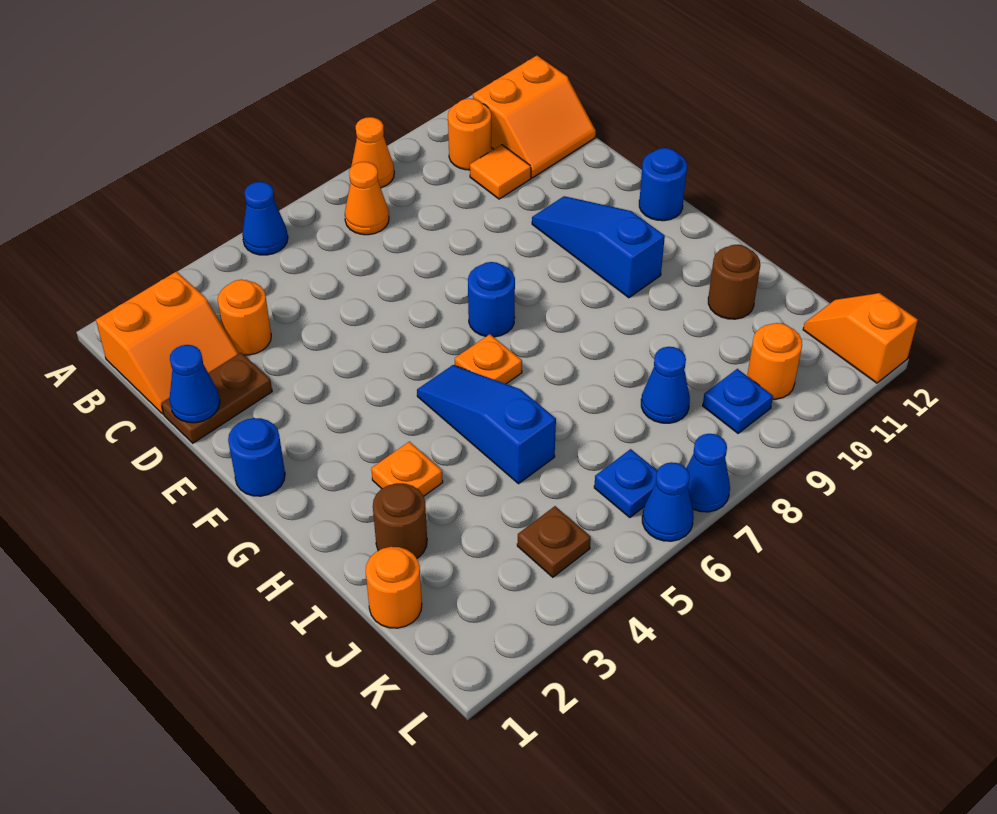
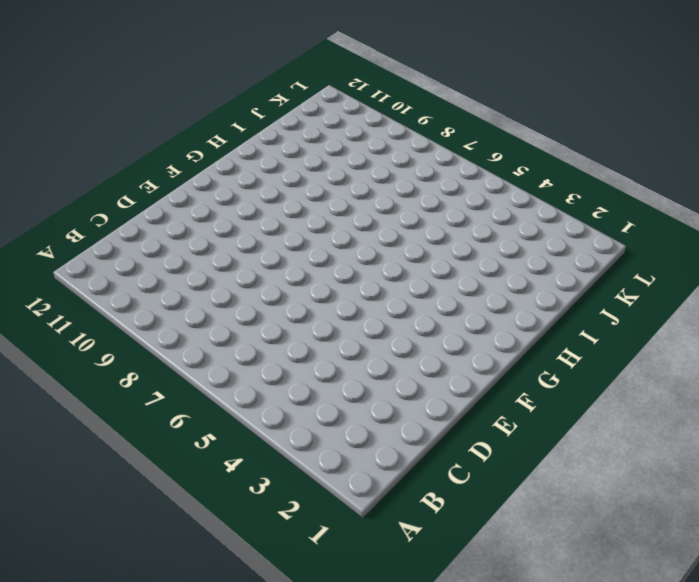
none -> blue cone A5 level 1
none -> orange cone A8 level 1
none -> orange slope B1:C2 level 1 top B

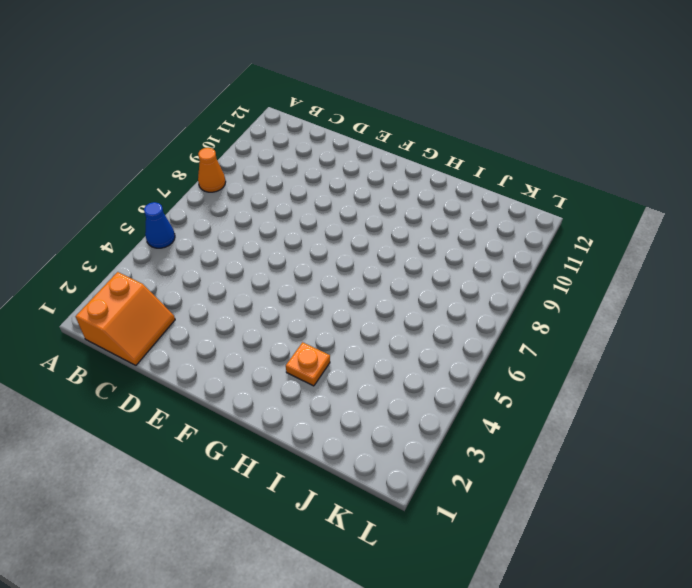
none -> orange cone B7 level 1
none -> orange round brick B10 level 1
none -> orange slope B11:C12 level 1 top B

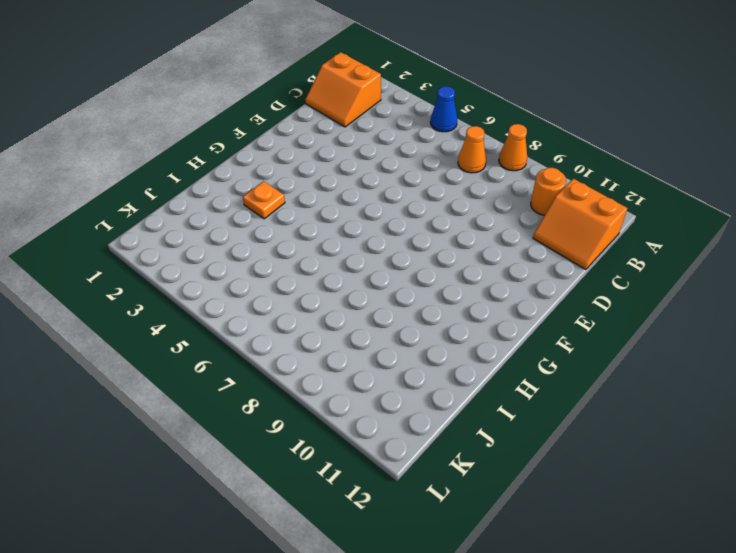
none -> orange round brick C3 level 1
none -> orange tile C10 level 1
none -> brown plate D1:D2 level 1

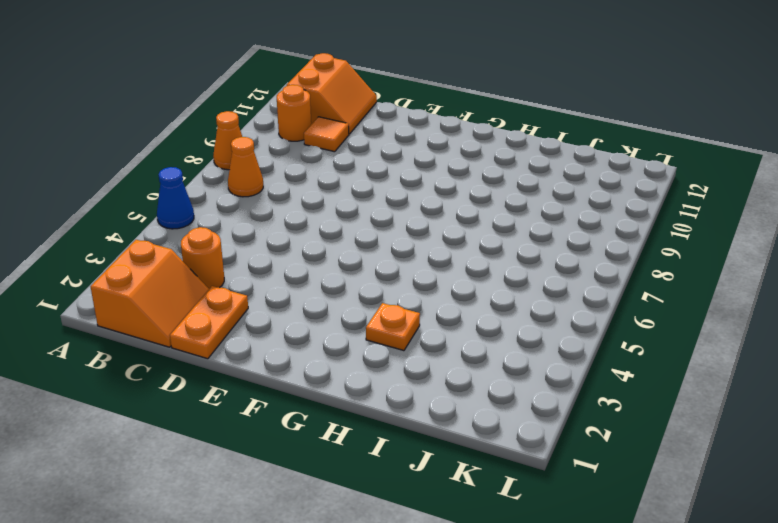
orange plate D1:D2 level 1 -> brown plate D1:D2 level 1
none -> blue slope E10:G10 level 1 top G
none -> blue round brick F1 level 1
none -> blue round brick F7 level 1

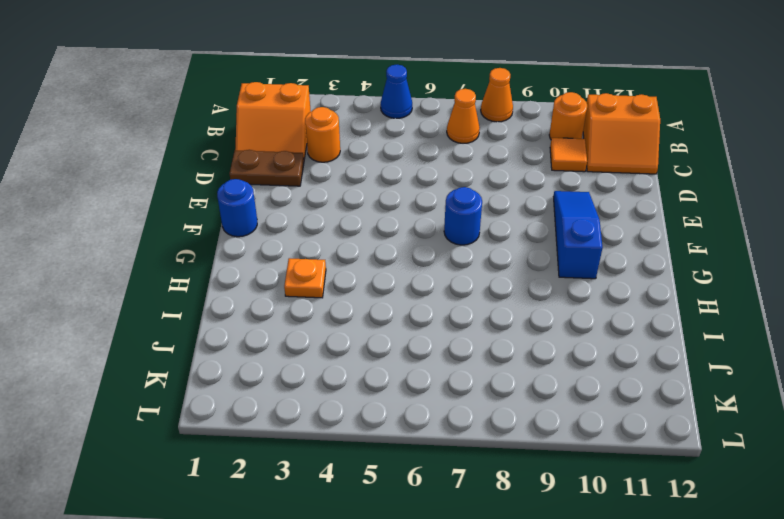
none -> blue round brick F12 level 1
none -> blue slope G5:I5 level 1 top I
none -> orange plate G6 level 1

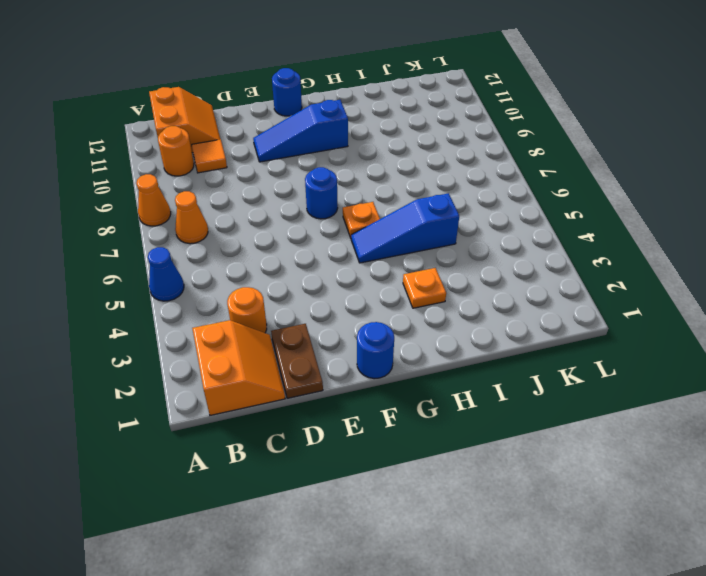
none -> brown round brick I2 level 1
none -> brown round brick I11 level 1
none -> orange round brick J1 level 1

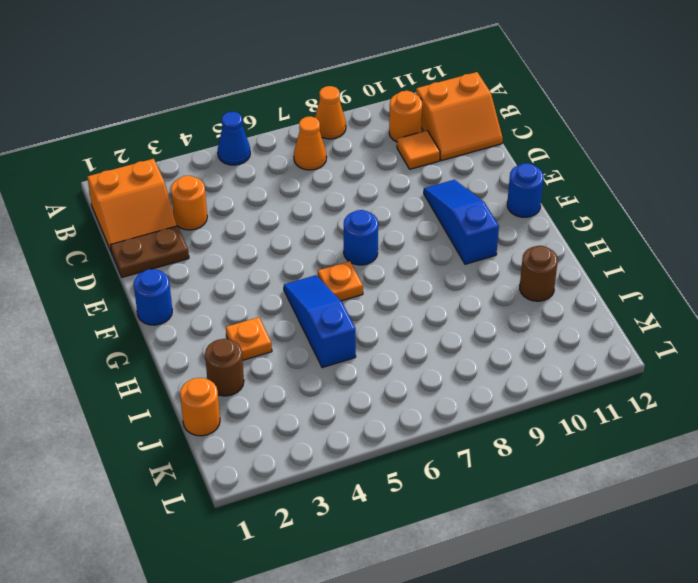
none -> blue cone J8 level 1
none -> brown plate K4 level 1
none -> blue plate K6 level 1

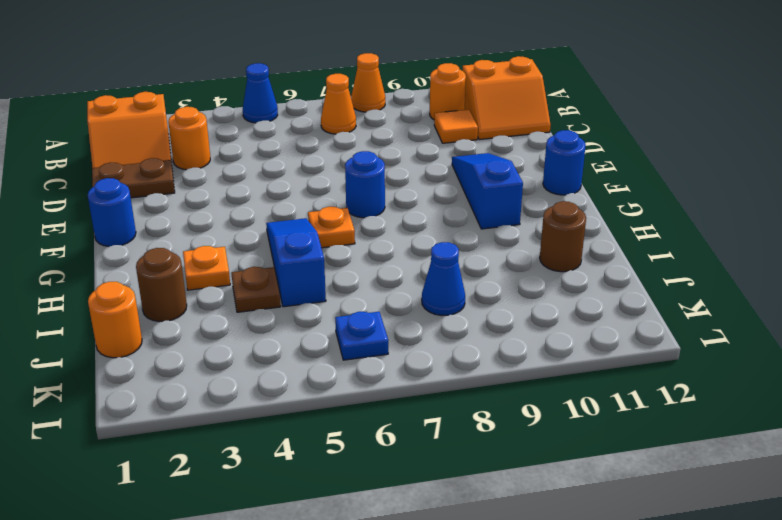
brown plate I4 level 1 -> brown plate K4 level 1
none -> blue plate K9 level 1
none -> orange round brick K10 level 1
none -> orange slope K12:L12 level 1 top L

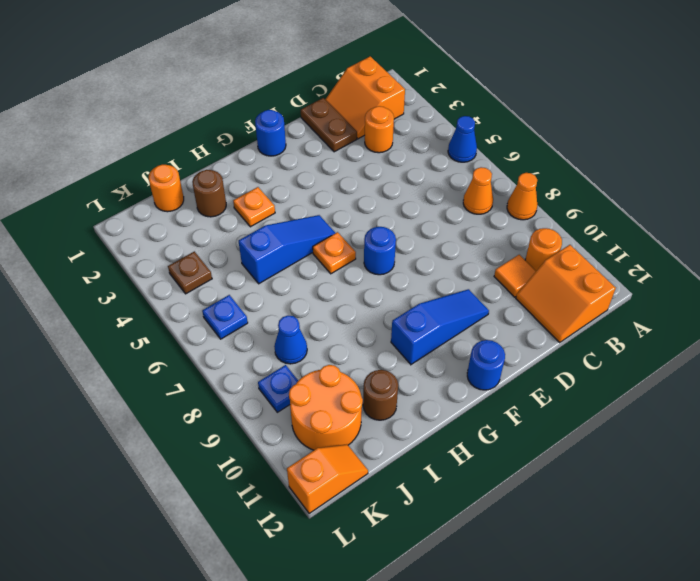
orange round brick J10:K11 level 1 -> orange round brick K10 level 1
none -> blue cone L6 level 1
none -> blue cone L7 level 1
none -> blue cone D1 level 2

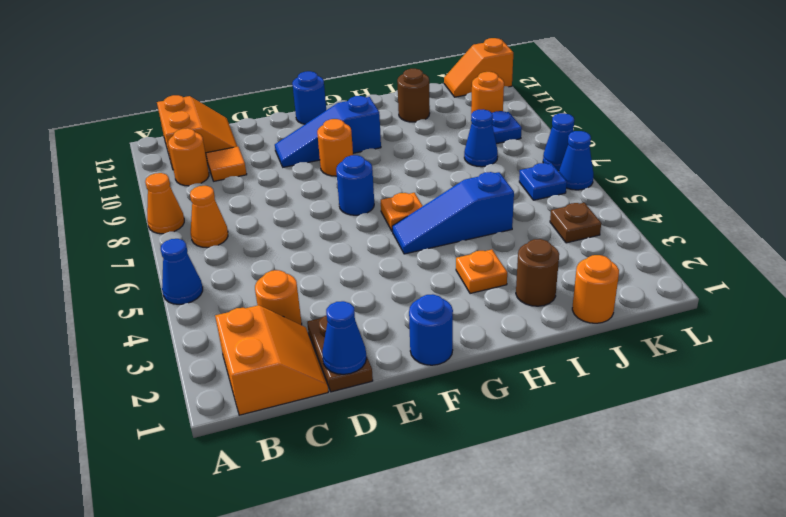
orange round brick F9 level 1 -> none

